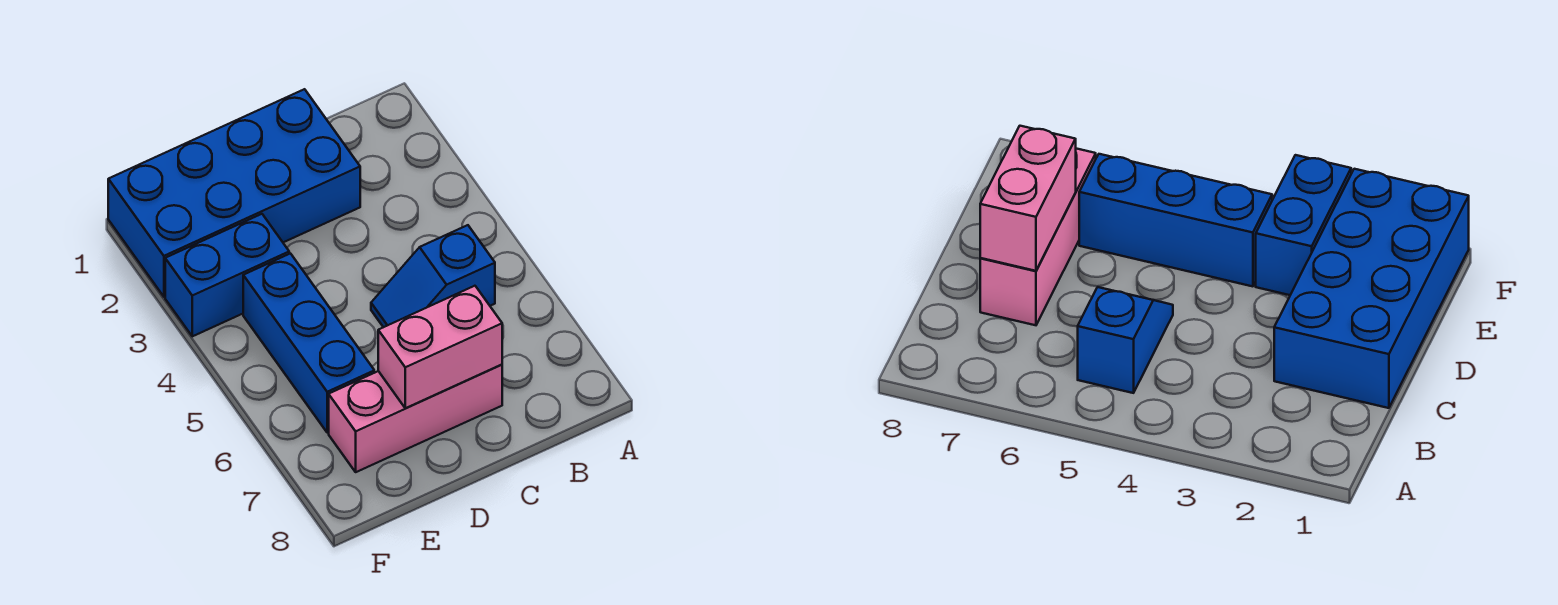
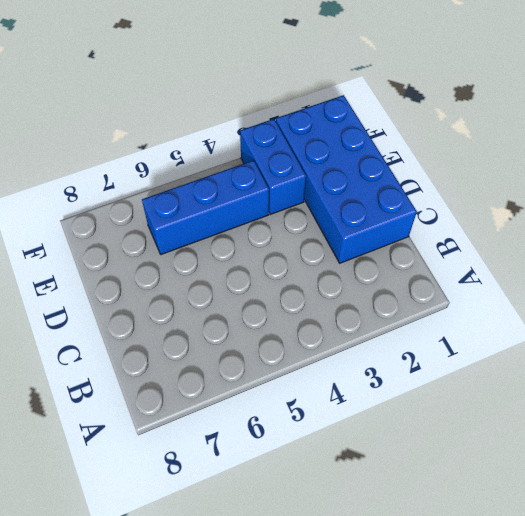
none -> blue slope B5:C5 level 1 top B
none -> pink brick C7:E7 level 1

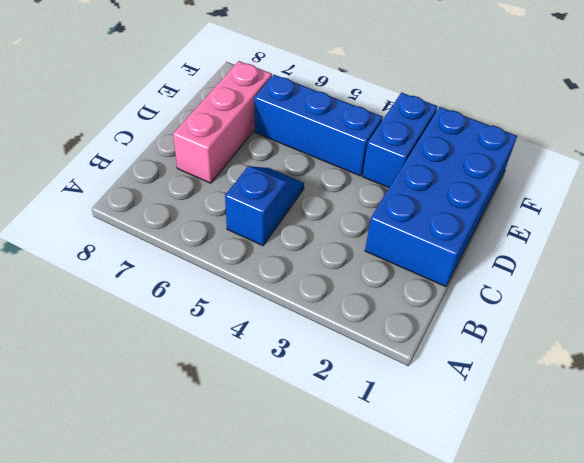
none -> pink brick C7:D7 level 2

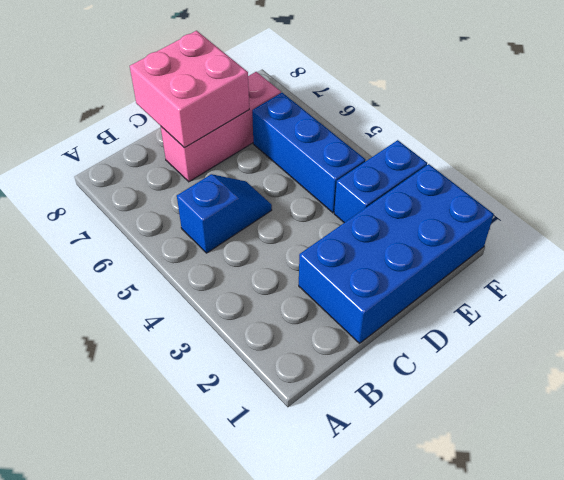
pink brick C7:D8 level 2 -> pink brick C7:D7 level 2

